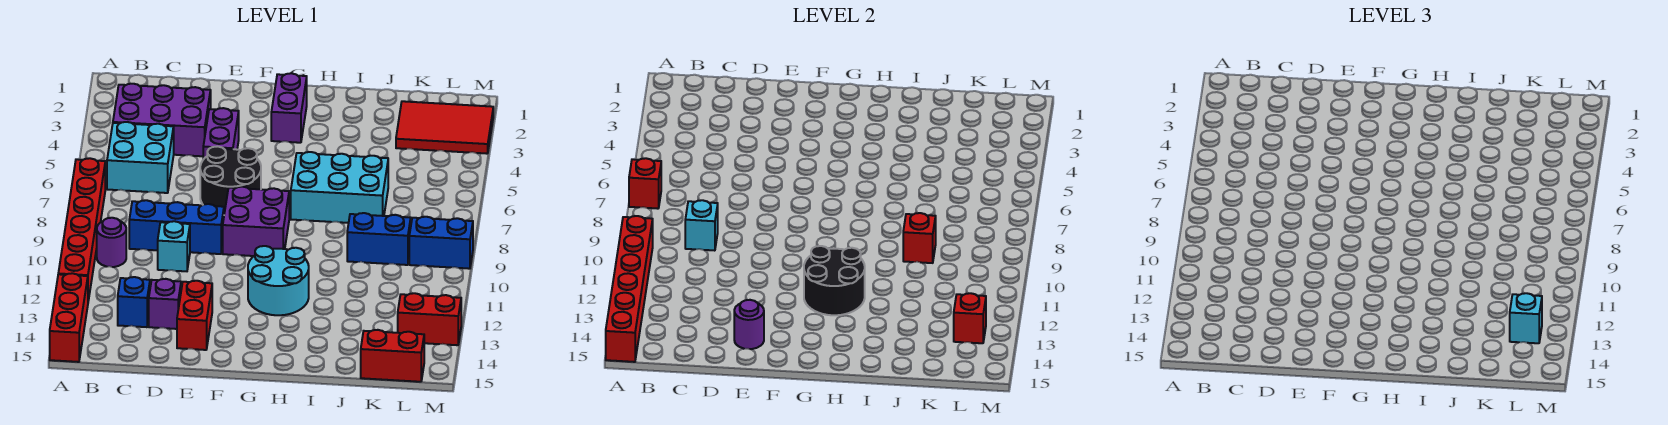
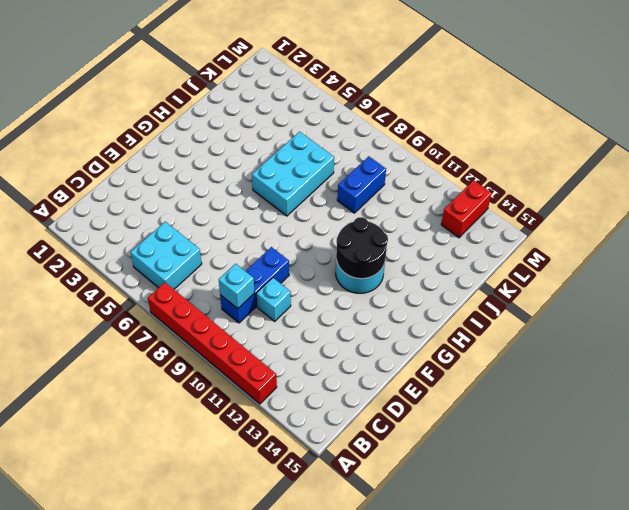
none -> red brick A13:A15 level 1
none -> purple brick B3:D4 level 1
none -> purple round brick B10 level 1

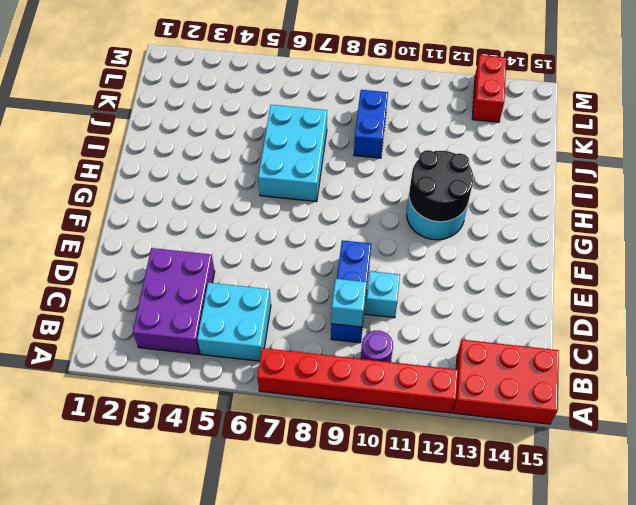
red brick A13:B15 level 1 -> red brick A13:A15 level 1
none -> blue brick C13 level 1
none -> purple brick D13 level 1
none -> purple brick E4:E5 level 1

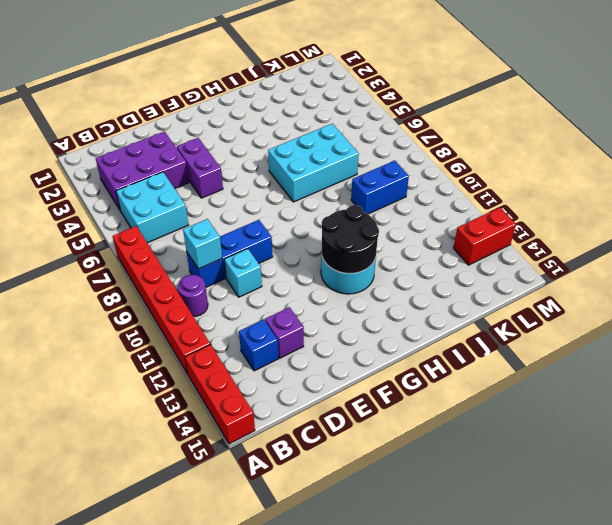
none -> black round brick E6:F7 level 1
none -> red brick E13:E14 level 1
none -> purple brick F8:G9 level 1

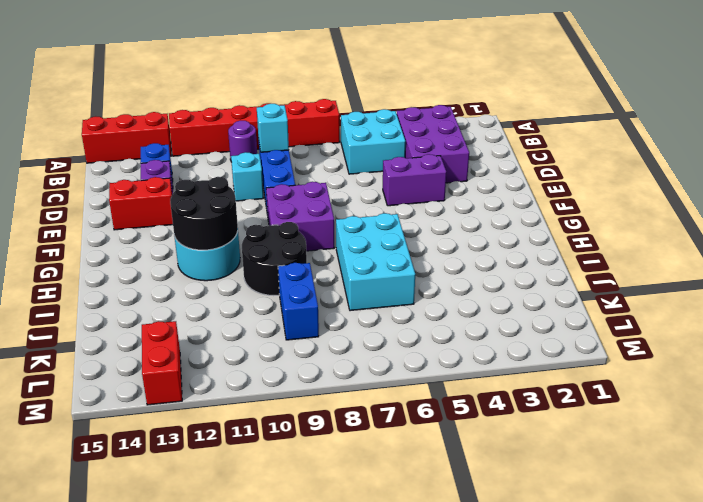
black round brick H9:I10 level 1 -> black round brick E6:F7 level 1
none -> purple brick G2:G3 level 1
none -> red tile K2:M3 level 1
none -> red brick K15:L15 level 1

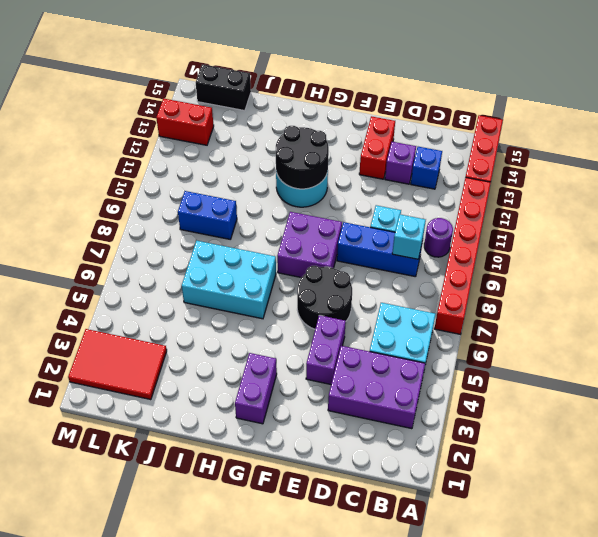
black brick K15:L15 level 1 -> red brick K15:L15 level 1
none -> blue brick L9:M9 level 1
none -> red brick A7 level 2
none -> red brick A10:A15 level 2

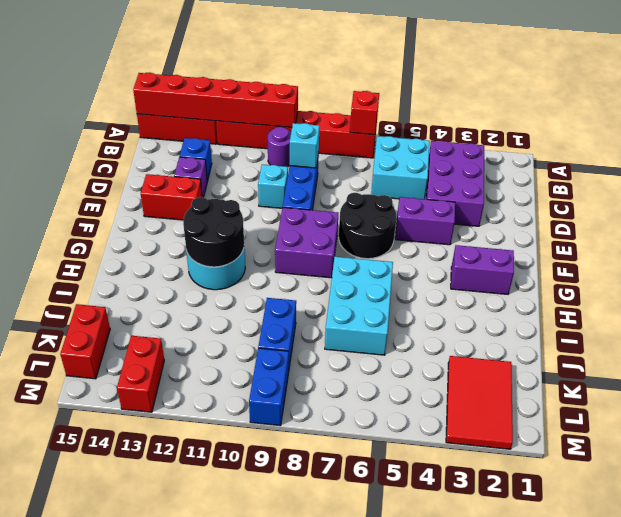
none -> purple round brick E14 level 2
none -> red brick J9 level 2
none -> red brick L13 level 2

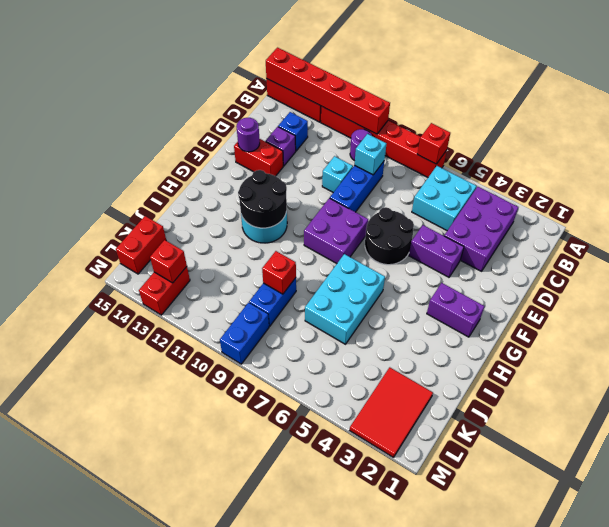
none -> cyan brick L13 level 3

